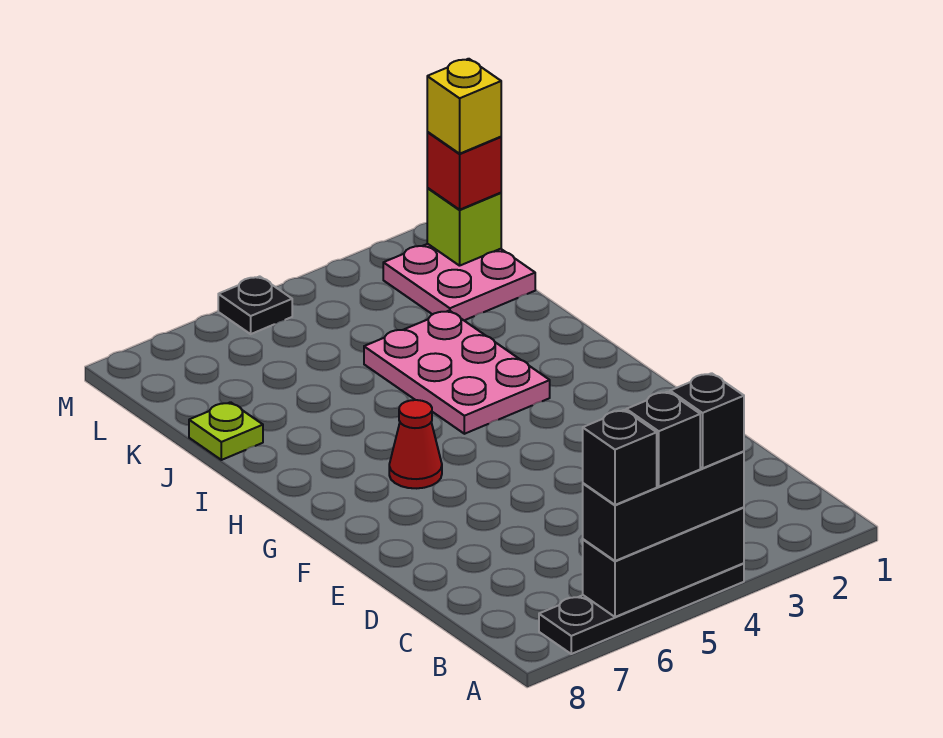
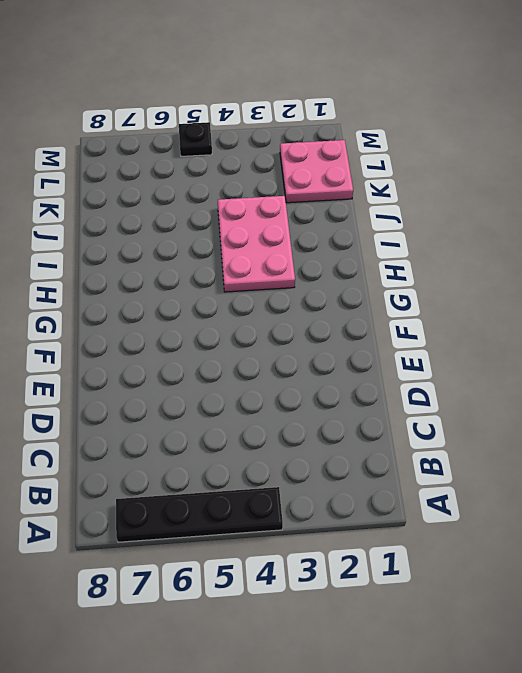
none -> red cone G6 level 1
none -> lime plate J8 level 1
none -> black brick A4:A6 level 2

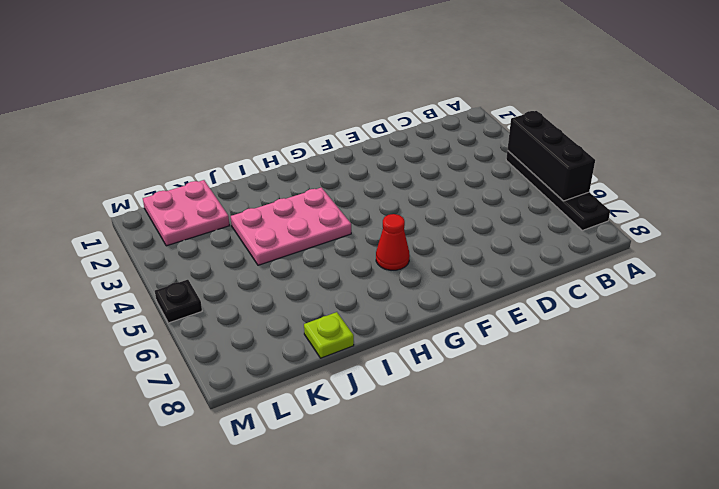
none -> lime brick L1 level 2
none -> black brick A4:A6 level 3
none -> red brick L1 level 3

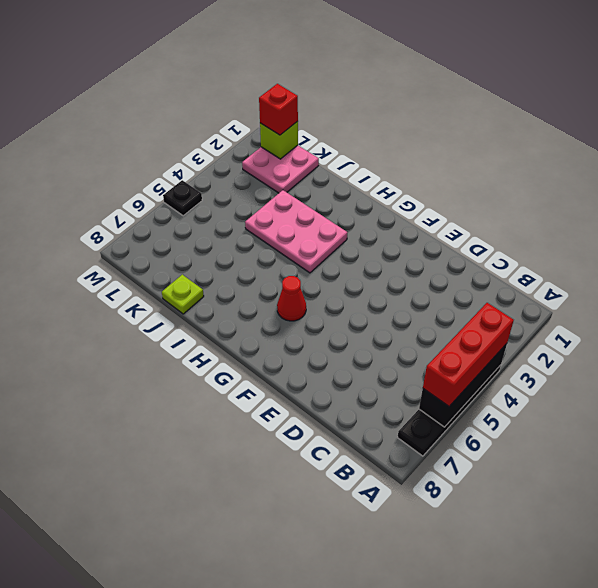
red brick A4:A6 level 3 -> black brick A4:A6 level 3
none -> black brick A4 level 4
none -> black brick A5 level 4
none -> black brick A6 level 4

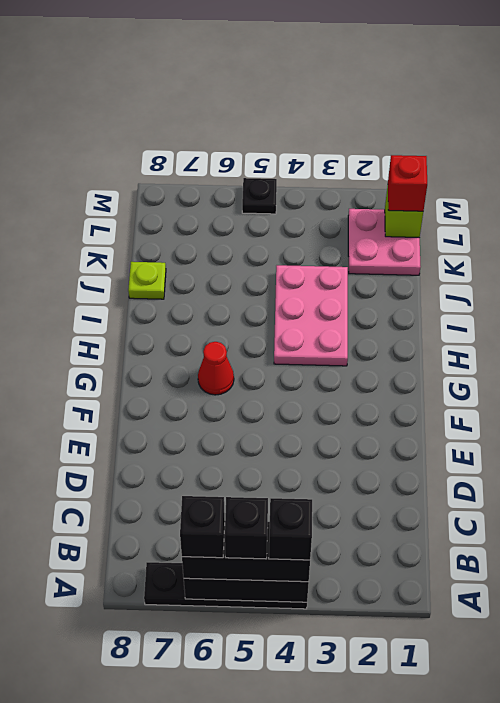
none -> yellow brick L1 level 4

